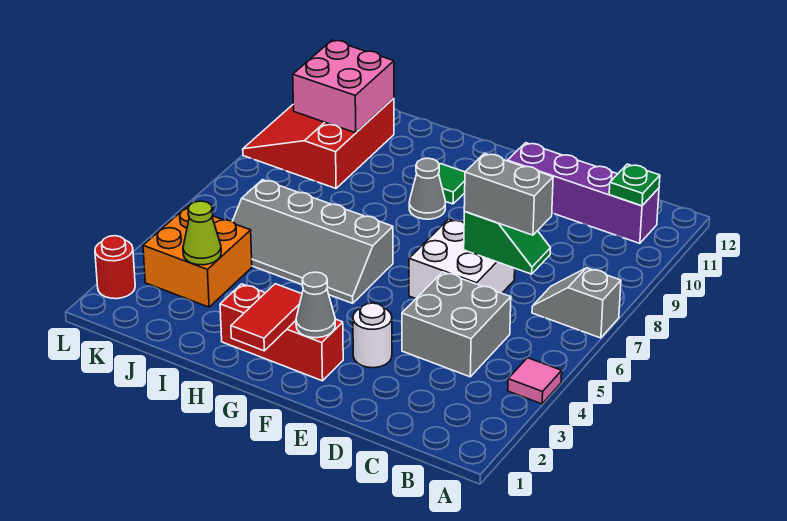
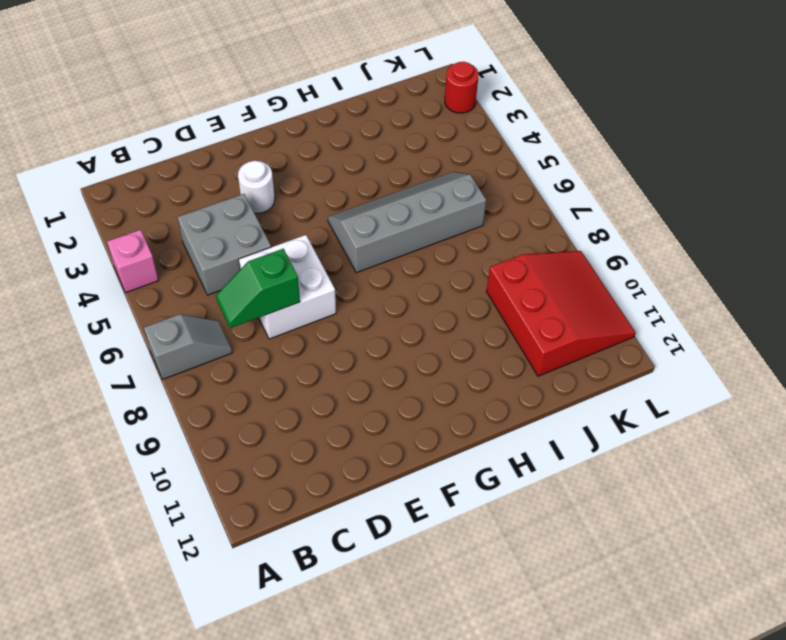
pink brick A4 level 1 -> pink tile A4 level 1
none -> purple brick B11:E11 level 1
none -> red brick F2:H2 level 1
none -> grey cone G9 level 1

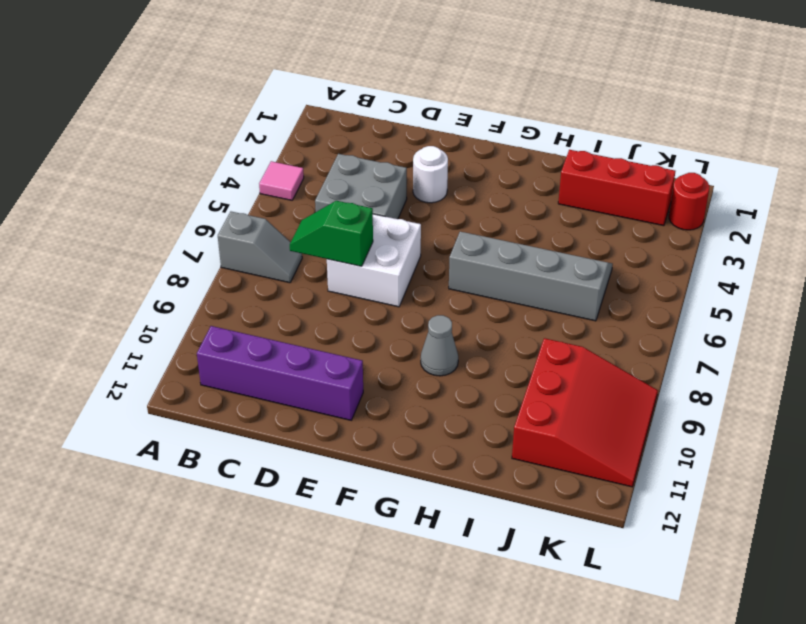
red brick I2:K2 level 1 -> red brick F2:H2 level 1
none -> green tile G10 level 1
none -> orange brick J3:K4 level 1
none -> green plate B11 level 2

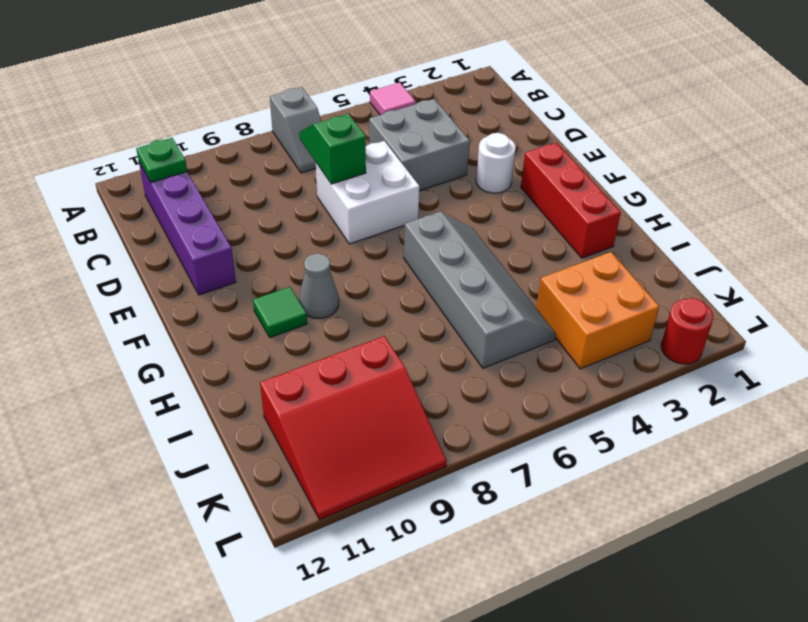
none -> grey cone F2 level 2
none -> red tile G1:G2 level 2
none -> lime cone J3 level 2

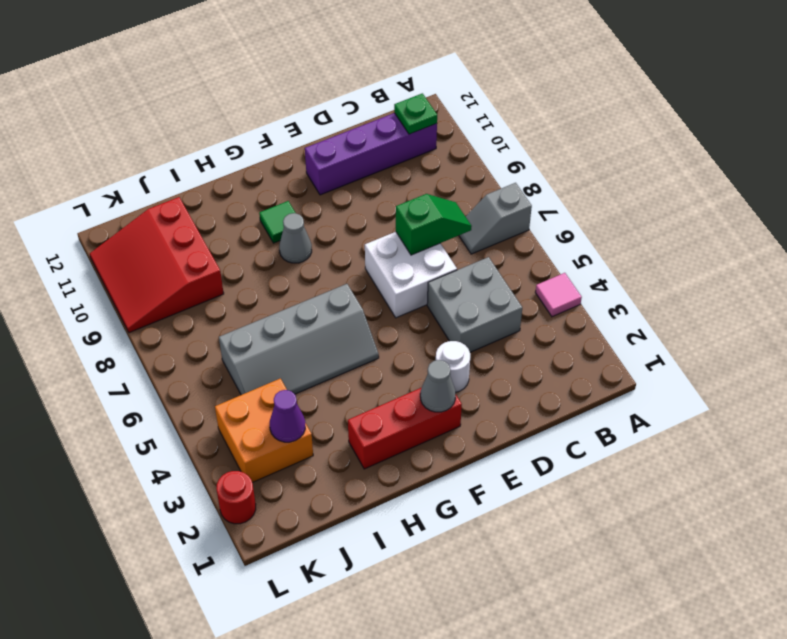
purple cone J3 level 2 -> lime cone J3 level 2
none -> red tile G1:G2 level 2
none -> pink brick J10:K11 level 2
none -> grey brick C7:D7 level 3

